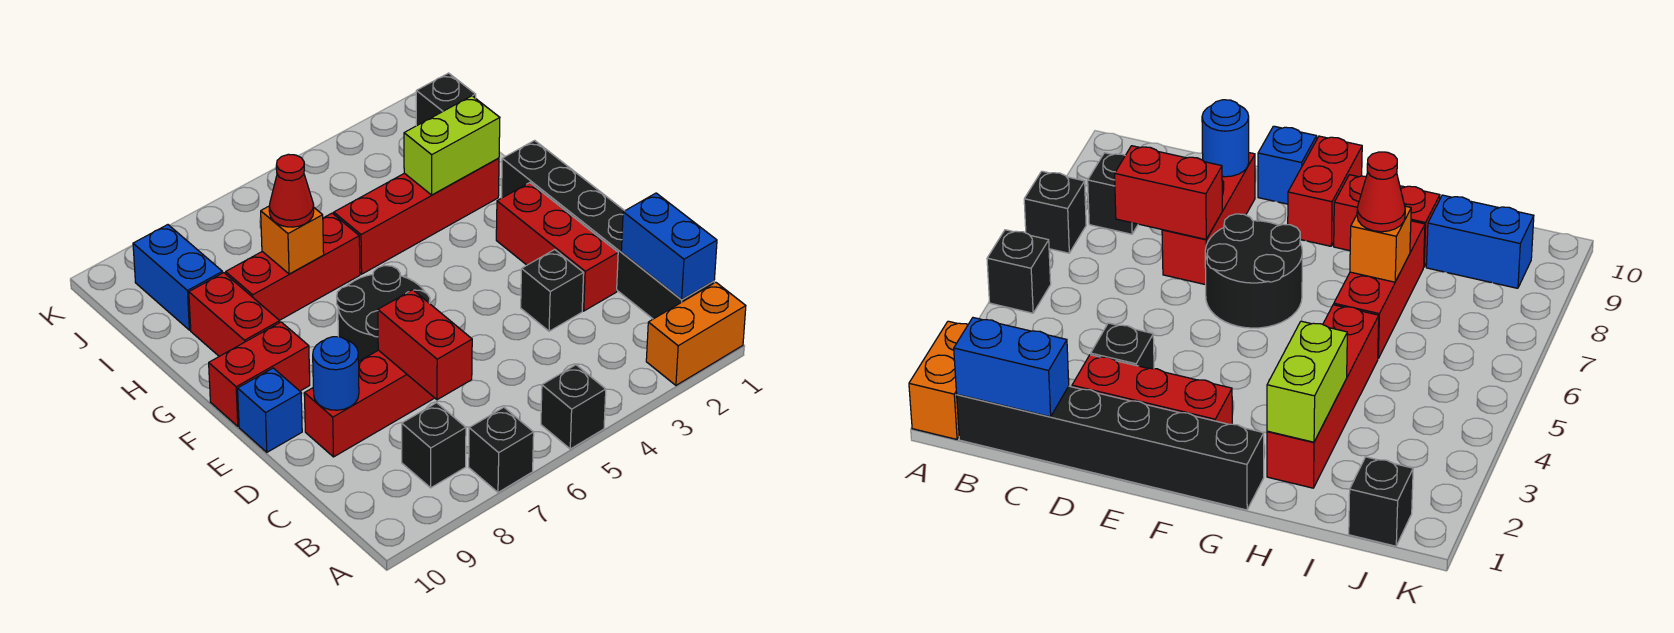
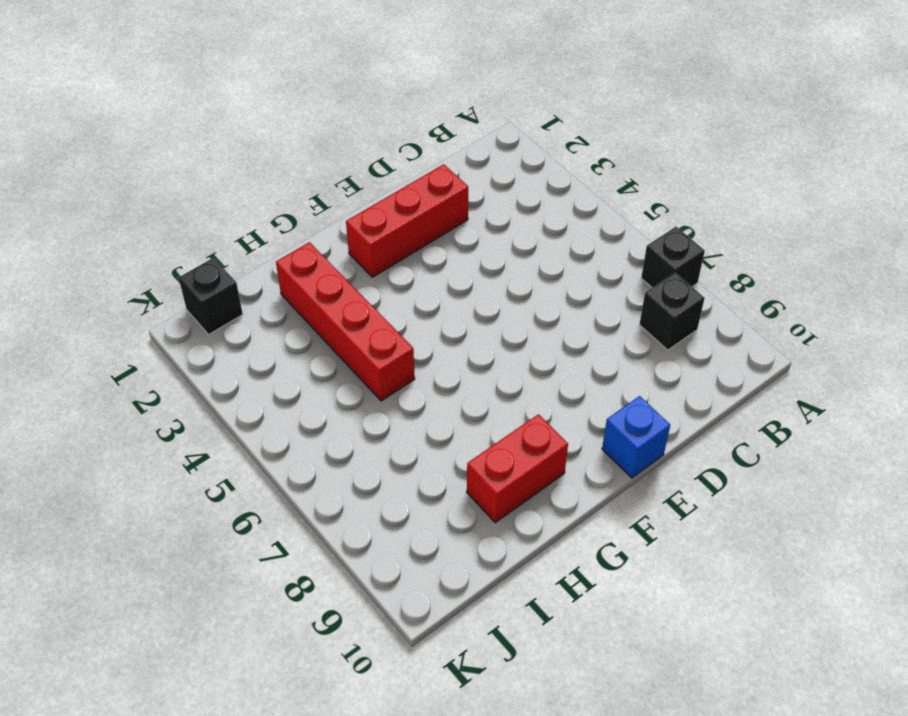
none -> orange brick A1:A2 level 1
none -> black brick A5 level 1
none -> black brick B1:G1 level 1

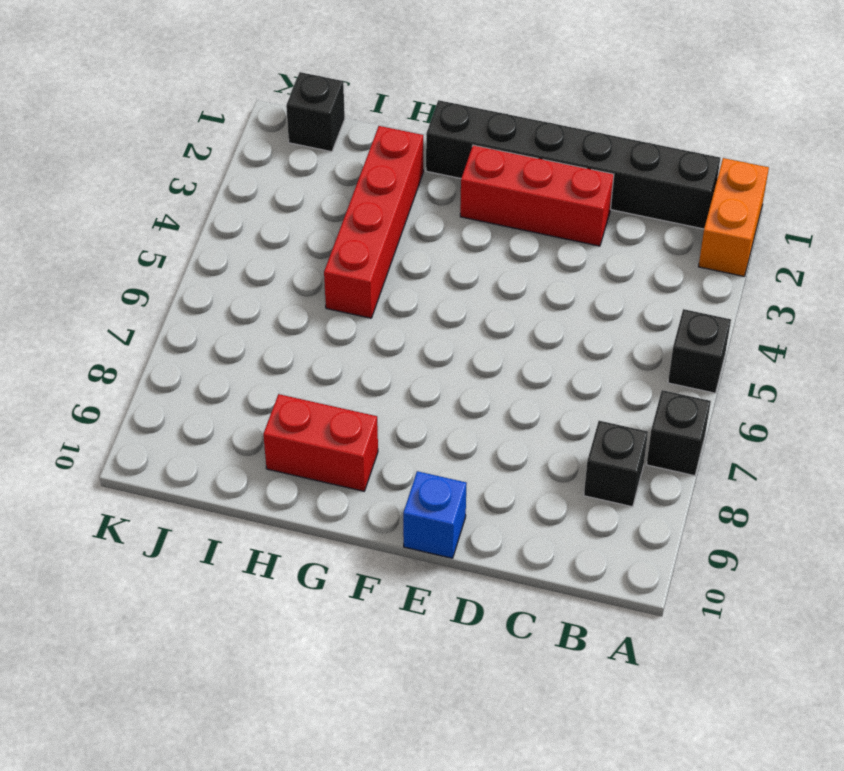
none -> black brick D3 level 1
none -> red brick D7:D9 level 1
none -> black round brick E6:F7 level 1

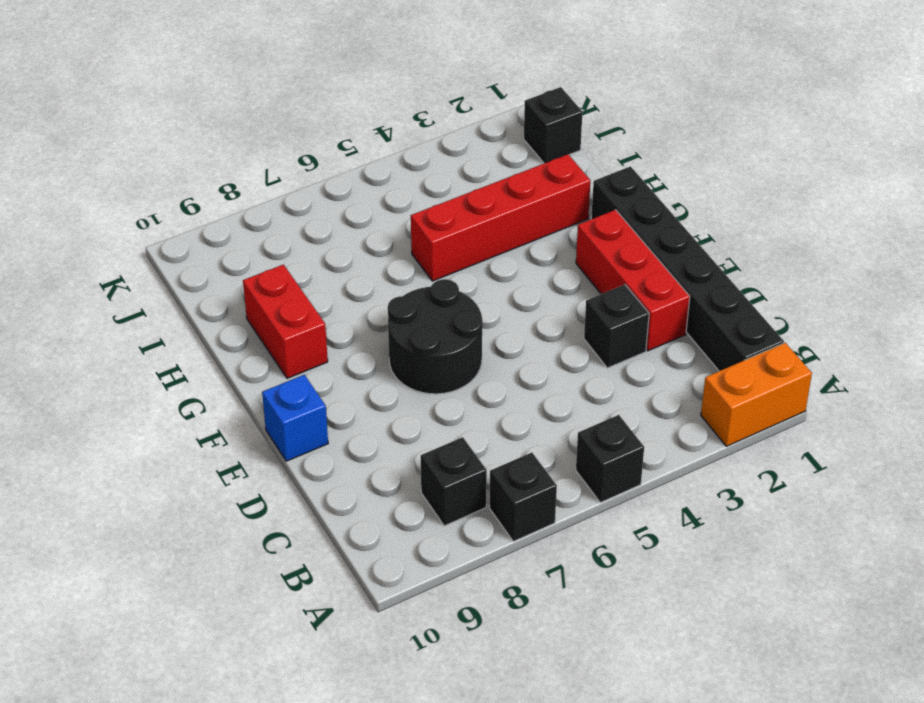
none -> red brick D7:D9 level 1
none -> red brick F9:F10 level 1
none -> red brick H6:H8 level 1

